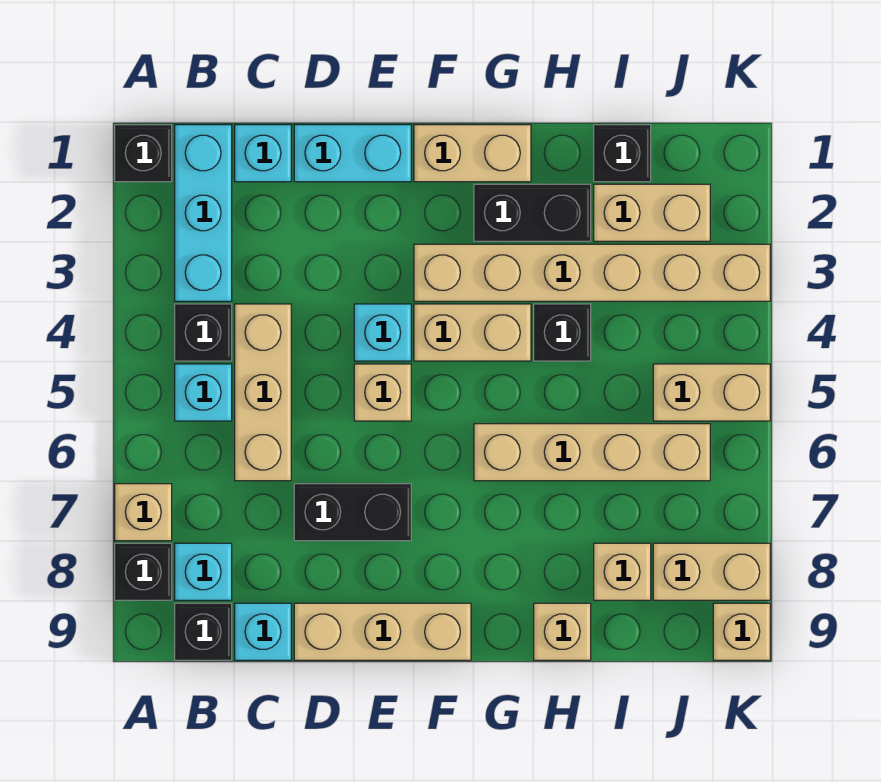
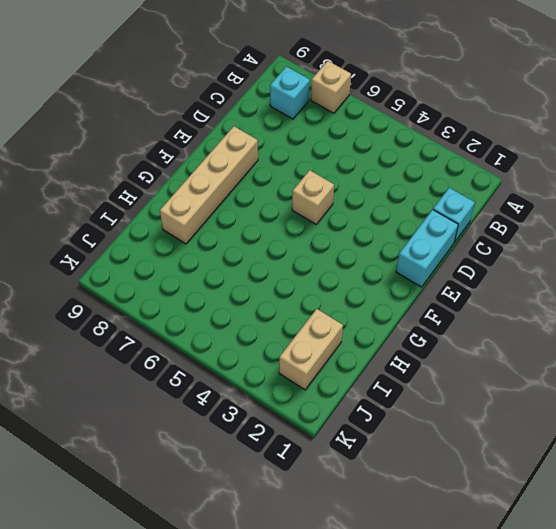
tan brick E8:H8 level 1 -> tan brick G6:J6 level 1
none -> black brick A1 level 1
none -> black brick A8 level 1
none -> cyan brick B1:B3 level 1

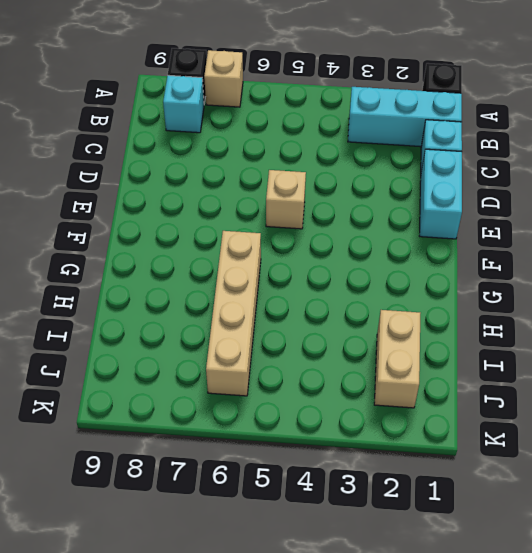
none -> black brick B4 level 1
none -> cyan brick B5 level 1
none -> black brick B9 level 1

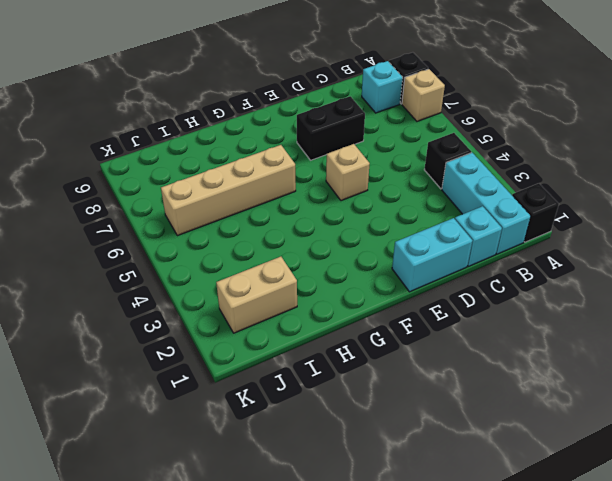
none -> cyan brick B5 level 1
none -> black brick B9 level 1
none -> tan brick C4:C6 level 1

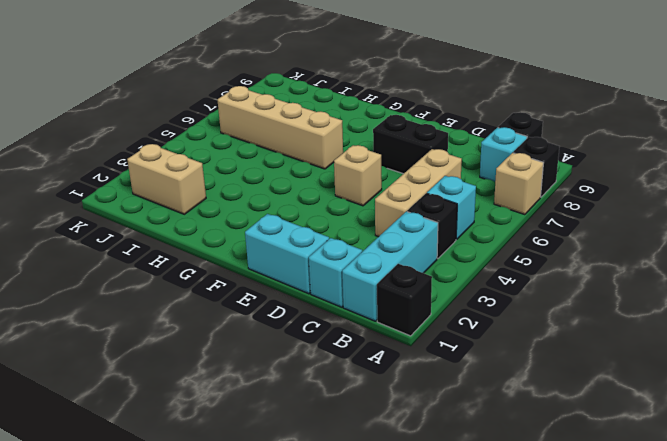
none -> cyan brick C9 level 1
none -> tan brick D9:F9 level 1
none -> cyan brick E4 level 1

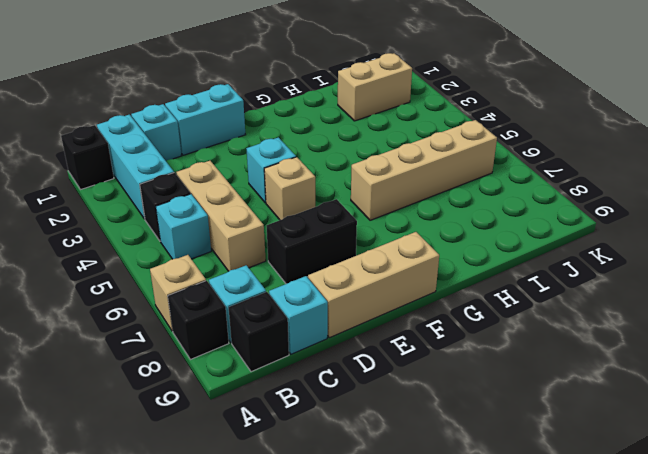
none -> tan brick F1:G1 level 1
none -> tan brick F3:K3 level 1
none -> tan brick F4:G4 level 1

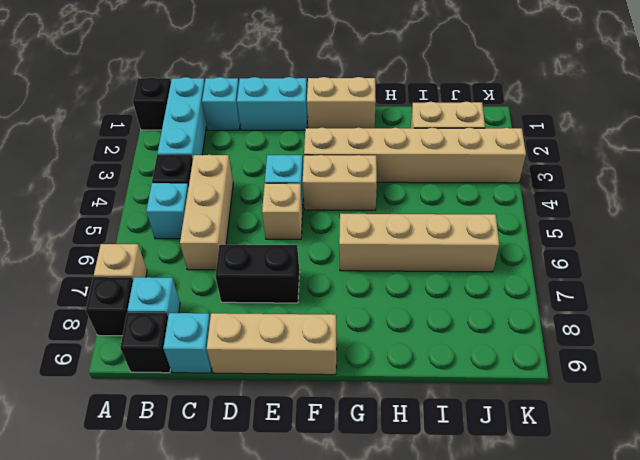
none -> black brick G2:H2 level 1
none -> black brick H4 level 1
none -> tan brick H9 level 1

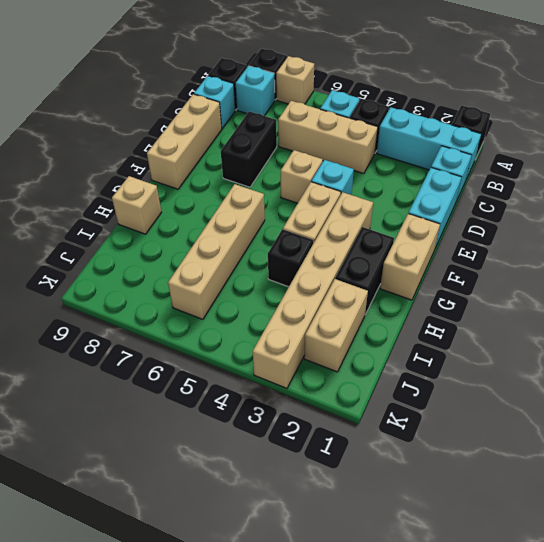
none -> black brick I1 level 1
none -> tan brick I8 level 1
none -> tan brick J5:K5 level 1

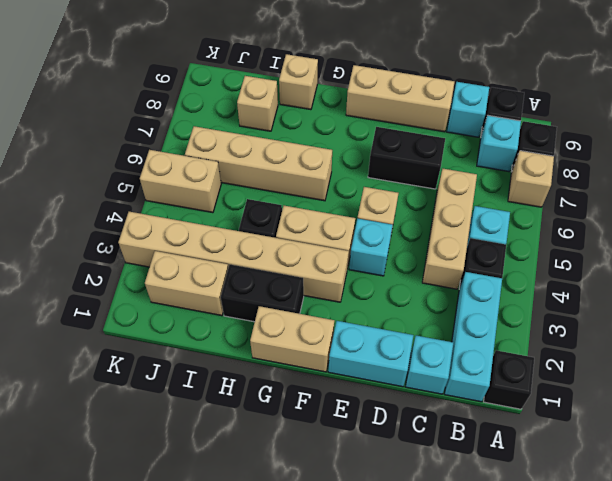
none -> black brick I1 level 1
none -> tan brick J8:K8 level 1
none -> tan brick K9 level 1

